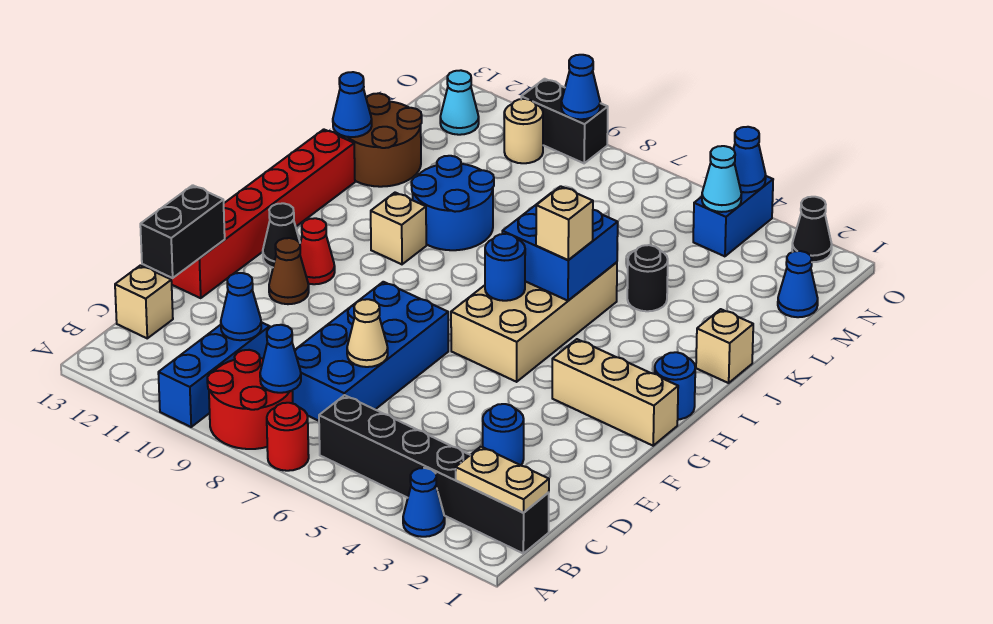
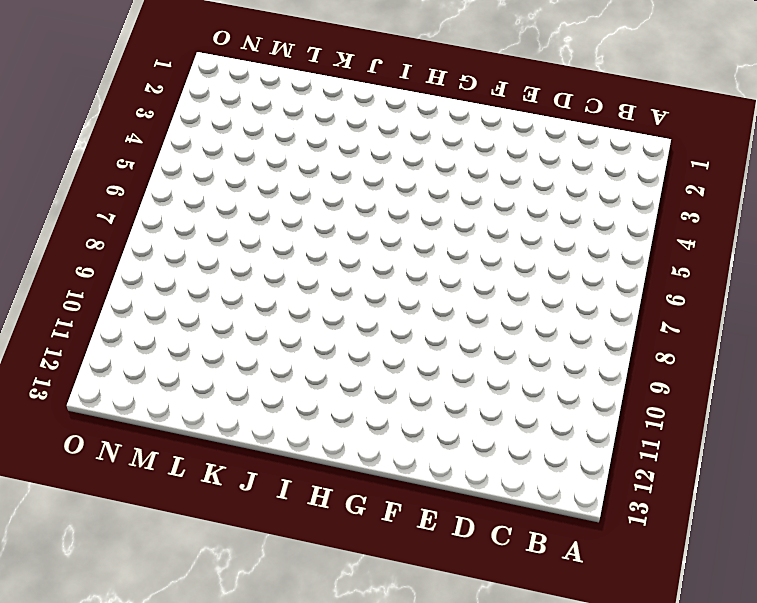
none -> blue cone A3 level 1
none -> red round brick A7 level 1
none -> red round brick A8:B9 level 1
none -> blue brick A10:C10 level 1

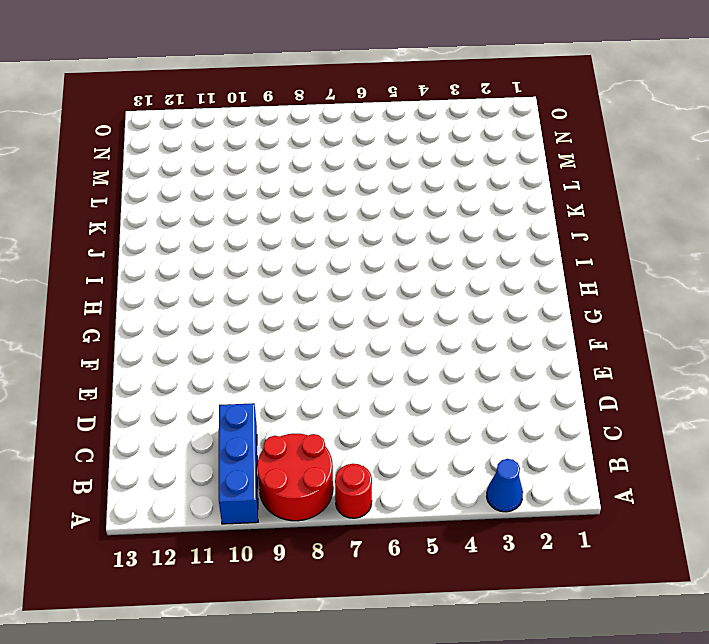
none -> black brick B1:B6 level 1
none -> blue brick C7:F8 level 1
none -> tan brick C13 level 1
none -> blue round brick D3 level 1

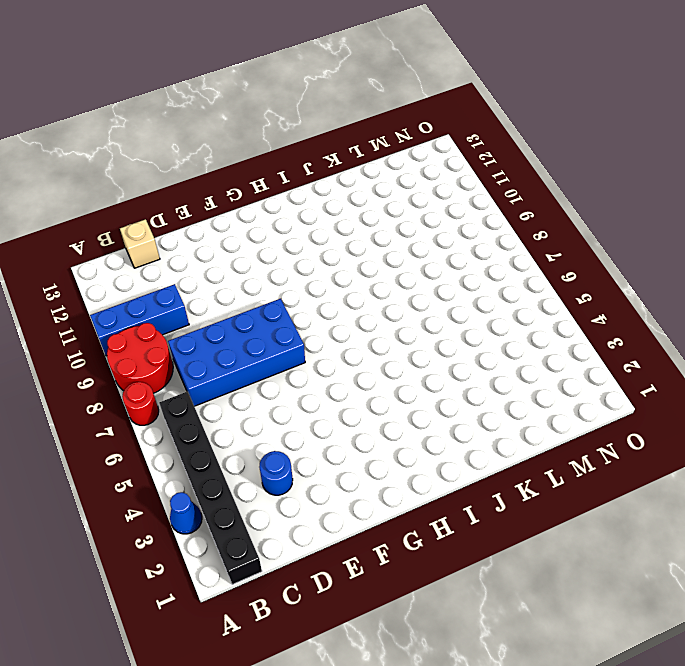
none -> red brick E13:J13 level 1
none -> brown cone F11 level 1
none -> tan brick G1:G3 level 1
none -> tan brick G5:J6 level 1

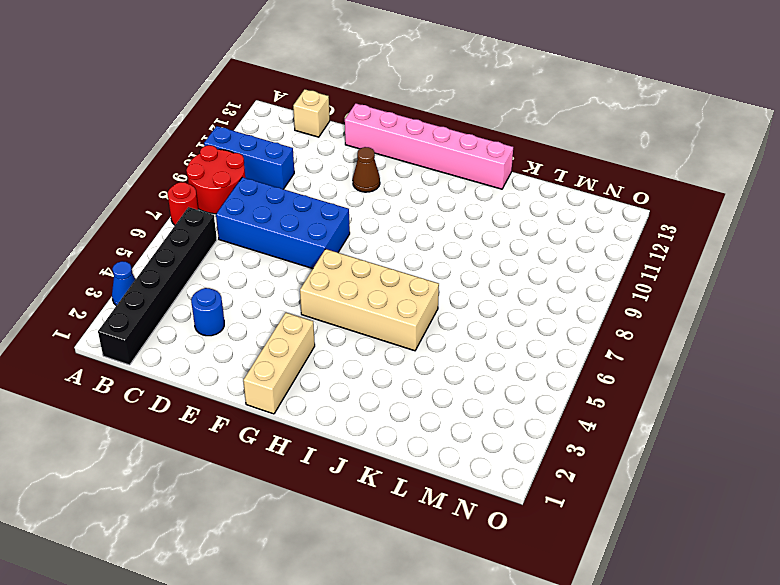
pink brick E13:J13 level 1 -> red brick E13:J13 level 1
none -> red cone G11 level 1
none -> black cone G12 level 1
none -> blue round brick H1 level 1
none -> tan brick I10 level 1

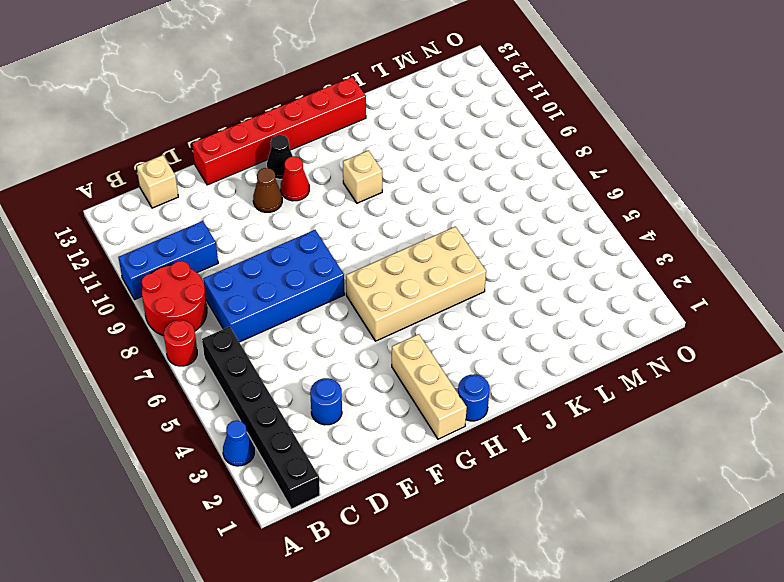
none -> tan brick J1 level 1
none -> blue round brick J9:K10 level 1
none -> black round brick K4 level 1
none -> brown round brick K12:L13 level 1

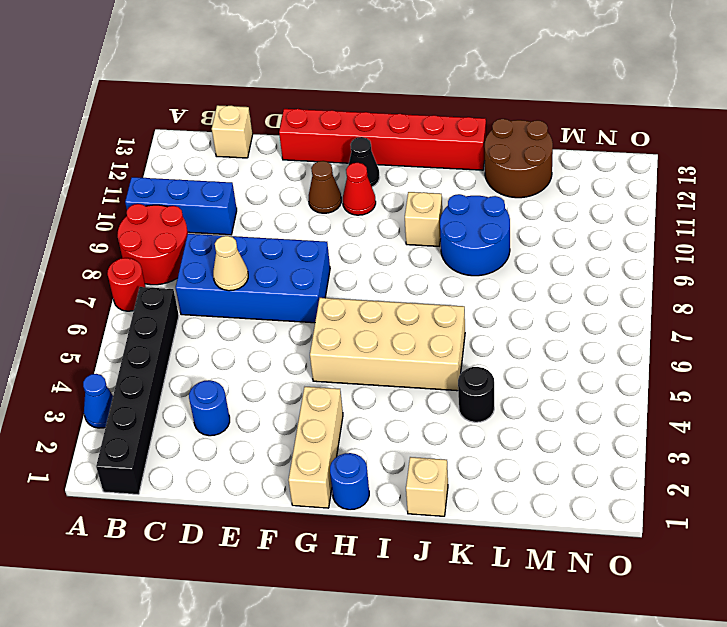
none -> blue cone M1 level 1
none -> blue brick N4:O4 level 1
none -> tan round brick N10 level 1
none -> cyan cone N12 level 1

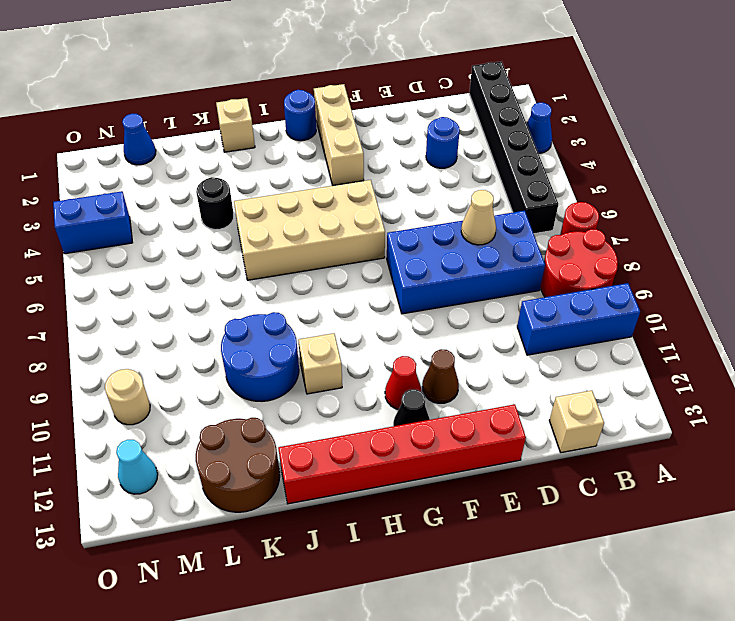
none -> black cone O2 level 1
none -> black brick O9:O10 level 1
none -> tan plate B1:B2 level 2
none -> blue cone B8 level 2

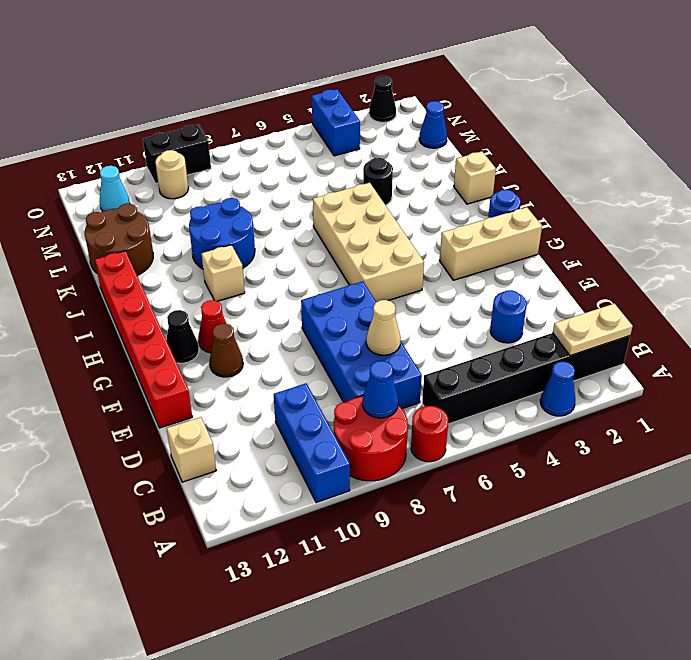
none -> blue cone C10 level 2
none -> black brick D13:E13 level 2
none -> blue round brick H6 level 2
none -> blue brick I5:J6 level 2

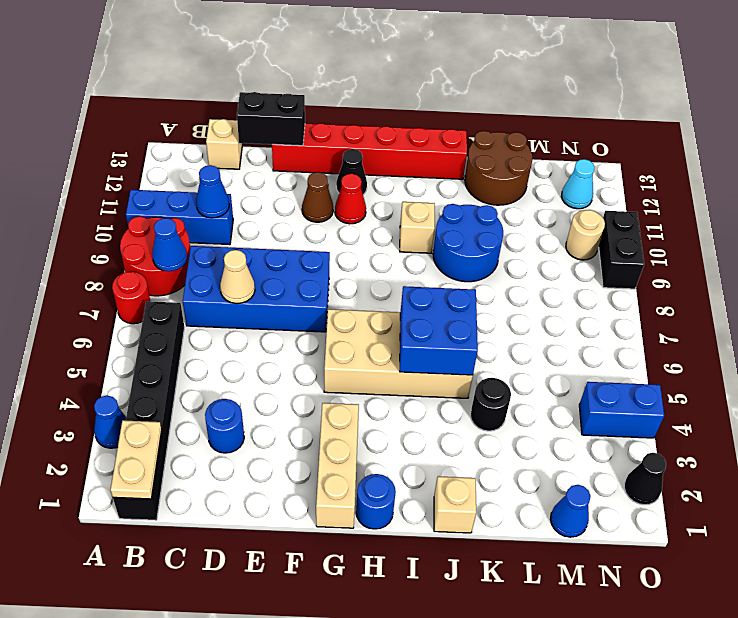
none -> blue round brick H6 level 2
none -> blue cone K13 level 2
none -> cyan cone N4 level 2
none -> blue cone O4 level 2

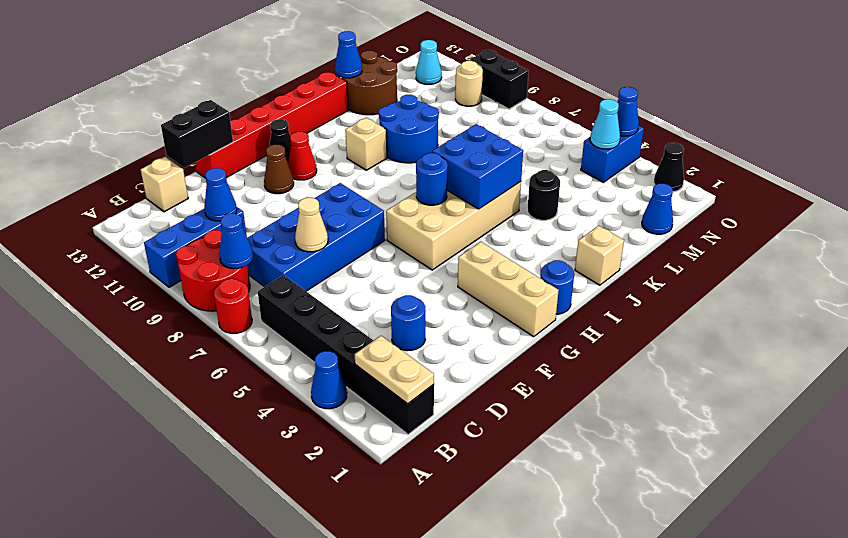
none -> blue cone O9 level 2
none -> tan brick I5 level 3

